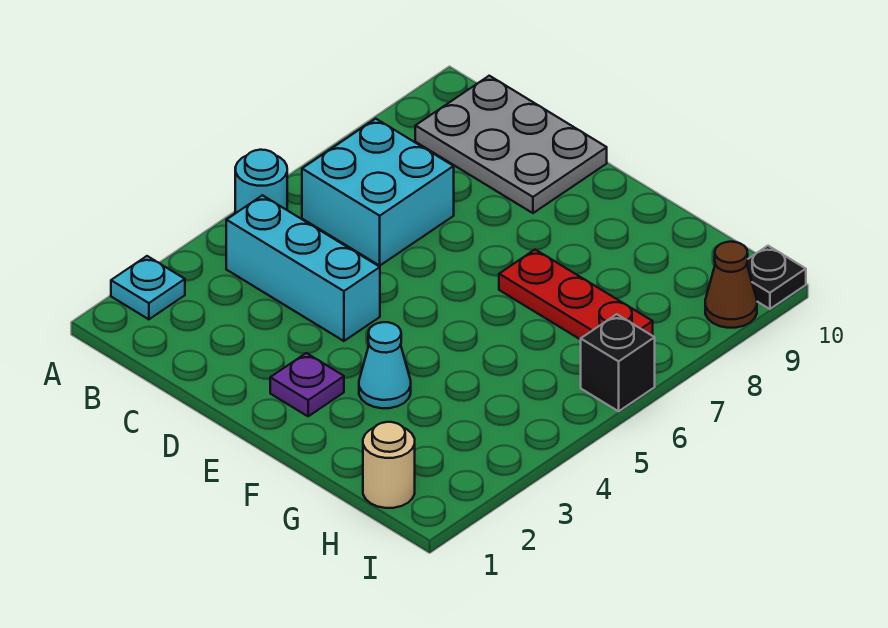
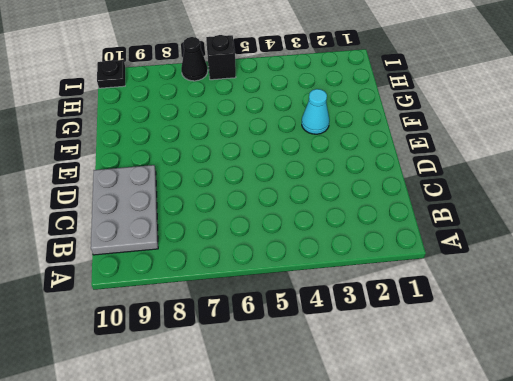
black cone I7 level 1 -> none
none -> cyan plate A2 level 1
none -> cyan round brick A5 level 1
none -> cyan brick B4:D4 level 1

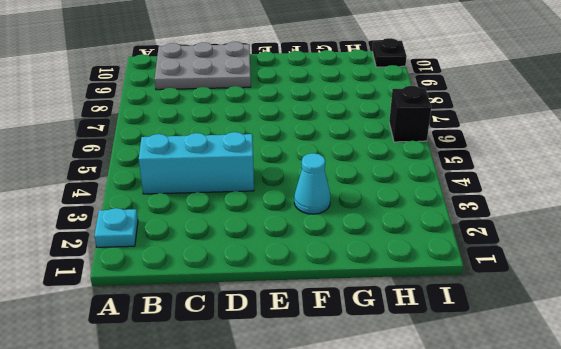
none -> cyan round brick A5 level 1
none -> cyan brick B6:C7 level 1
none -> purple plate E2 level 1

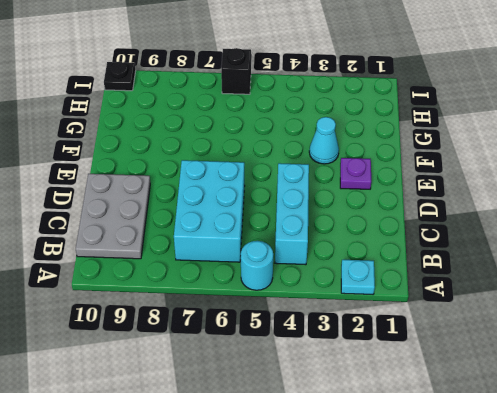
cyan brick B6:D7 level 1 -> cyan brick B6:C7 level 1
none -> red plate F7:H7 level 1
none -> tan round brick H1 level 1
none -> brown cone I9 level 1

